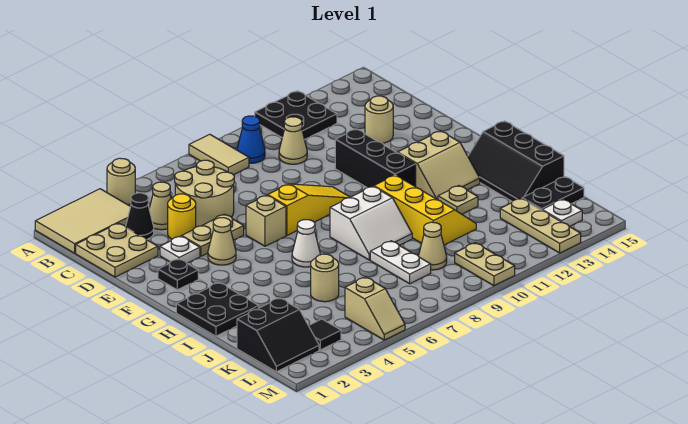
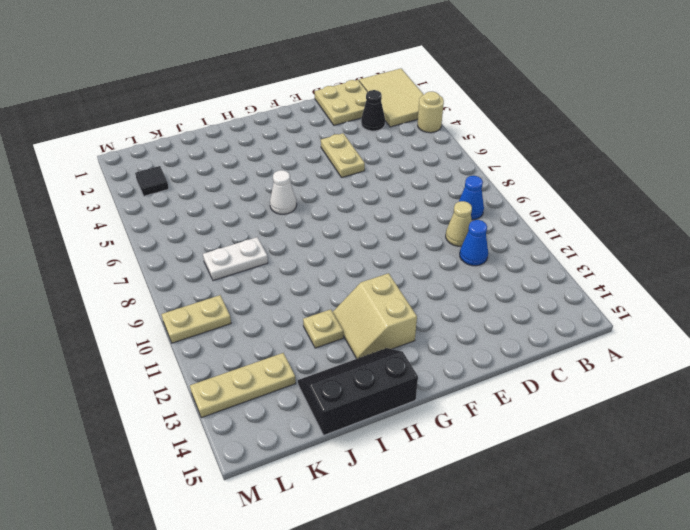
blue cone C11 level 1 -> none
none -> tan tile A8:B8 level 1
none -> black plate A11:B12 level 1
none -> tan cone C4 level 1
none -> tan round brick C5:D6 level 1

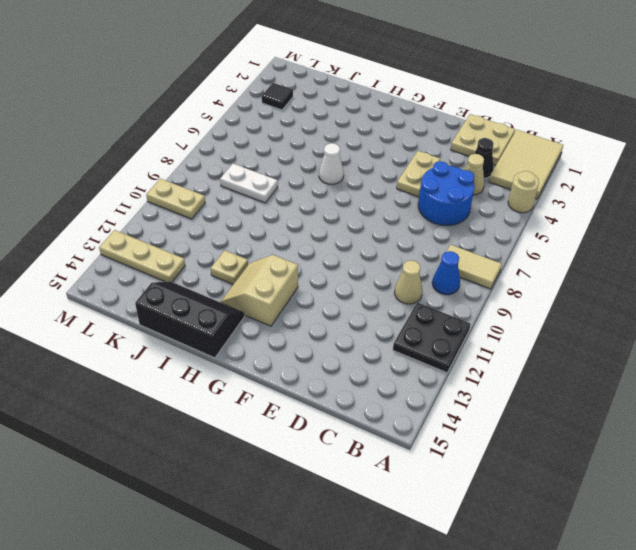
blue round brick C5:D6 level 1 -> tan round brick C5:D6 level 1
none -> yellow round brick D4 level 1
none -> tan round brick D13 level 1
none -> white plate E3 level 1
none -> black brick E11:G11 level 1

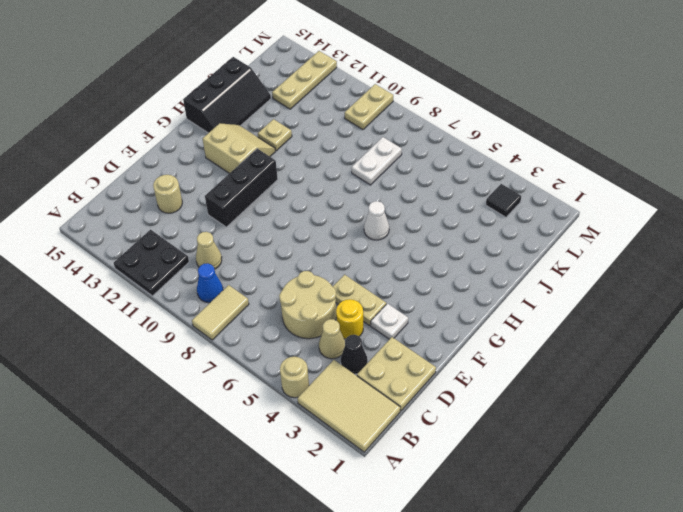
none -> black plate F2 level 1
none -> tan cone F4 level 1
none -> tan brick F6 level 1
none -> yellow slope F7:F9 level 1 top 7

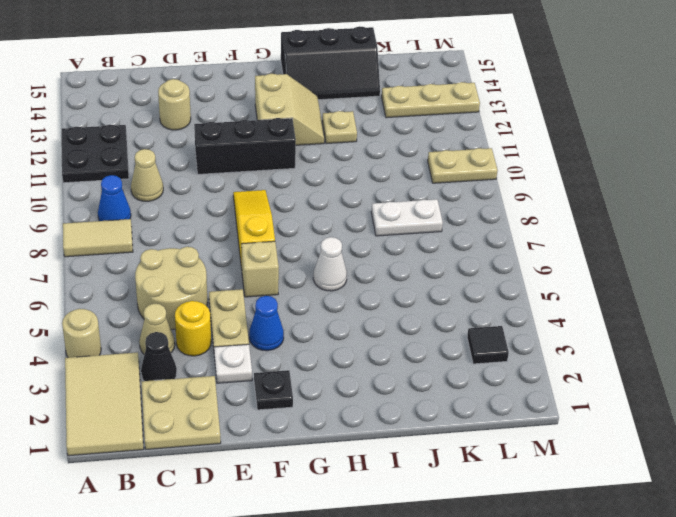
blue cone F4 level 1 -> tan cone F4 level 1
none -> black plate H1:I2 level 1
none -> white slope H8:I9 level 1 top H
none -> yellow slope H10:J11 level 1 top 10
none -> tan round brick J5 level 1

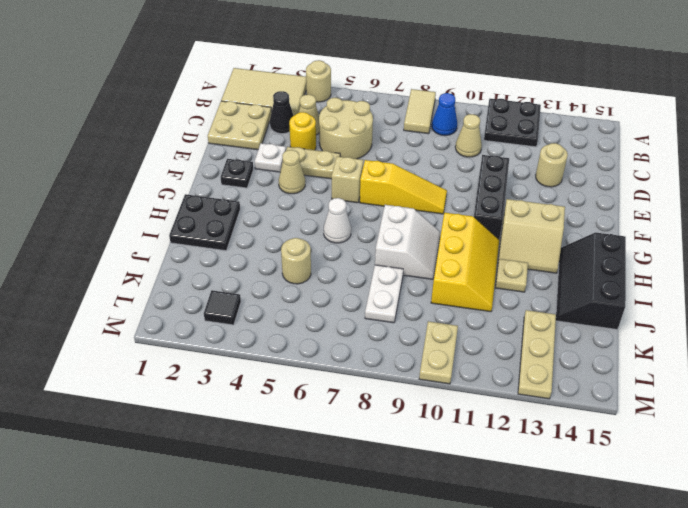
white slope H8:I9 level 1 top 8 -> white slope H8:I9 level 1 top H
none -> black slope K1:L2 level 1 top K
none -> tan cone K9 level 1
none -> black plate K14:K15 level 1
none -> tan slope L5:M5 level 1 top L

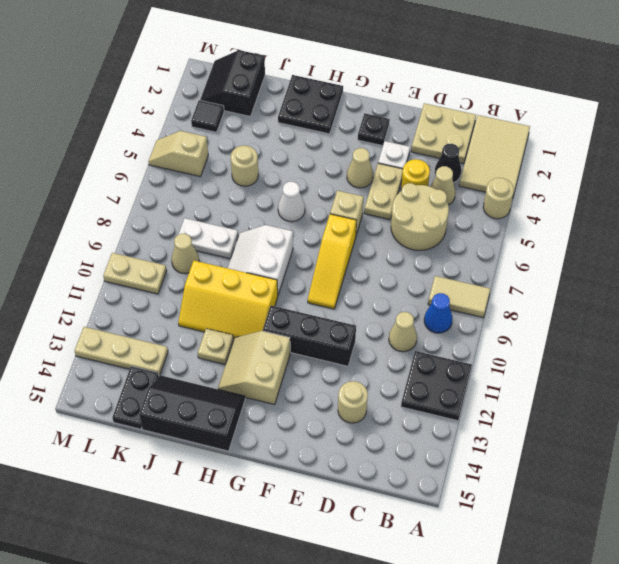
none -> white plate L14 level 1

